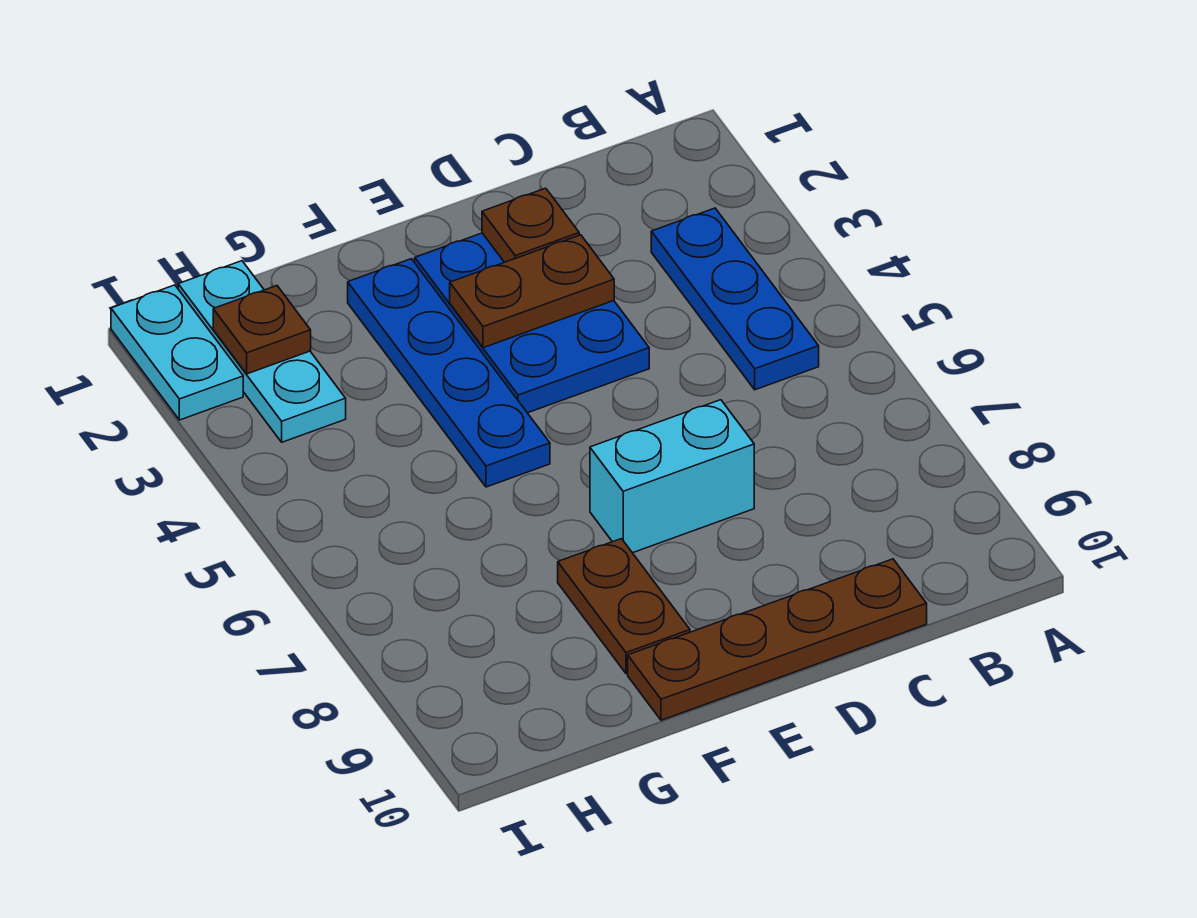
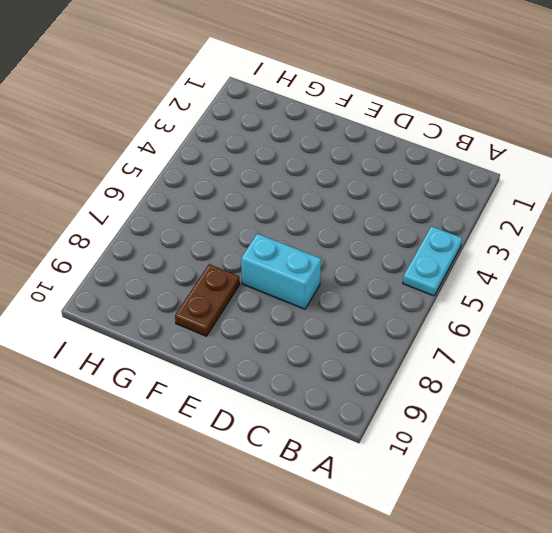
cyan plate A4:A5 level 1 -> cyan plate I1:I2 level 1
none -> blue plate B3:B5 level 1
none -> brown plate C10:F10 level 1

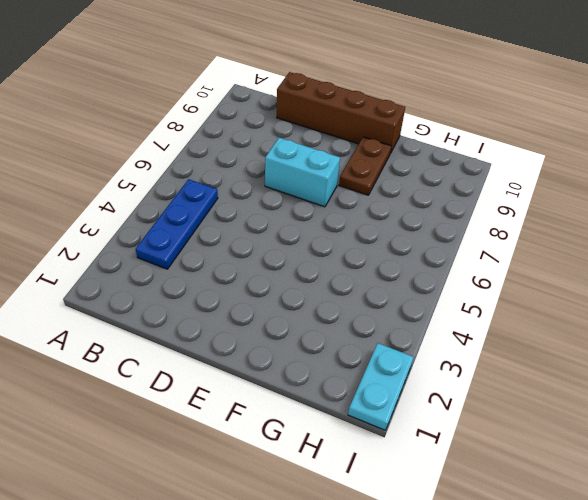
brown brick C10:F10 level 1 -> brown plate C10:F10 level 1
none -> blue plate D2:E4 level 1
none -> blue plate F2:F5 level 1

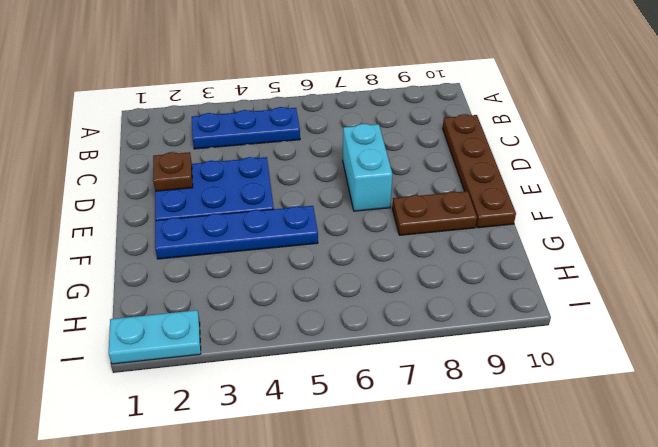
none -> cyan plate H1:H3 level 1
none -> brown plate D3:E3 level 2

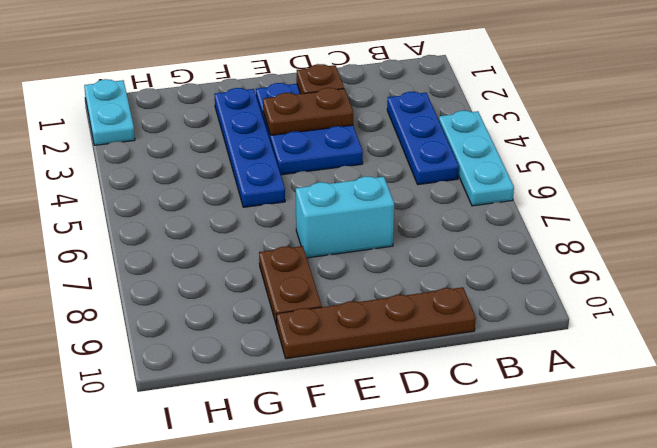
cyan plate A4:A6 level 1 -> cyan plate H1:H3 level 1
none -> brown plate H2 level 2

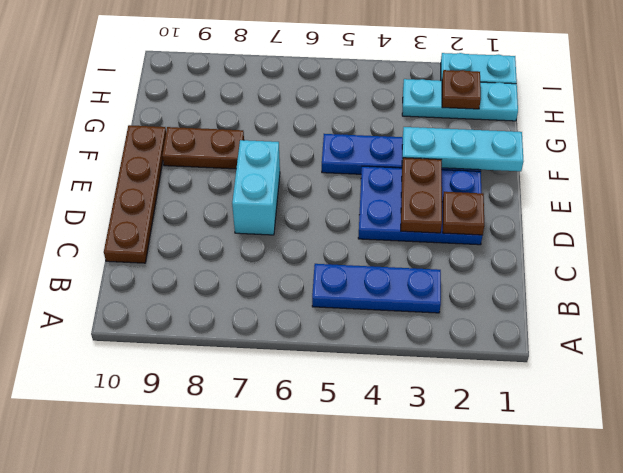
cyan plate F1:F3 level 2 -> none

